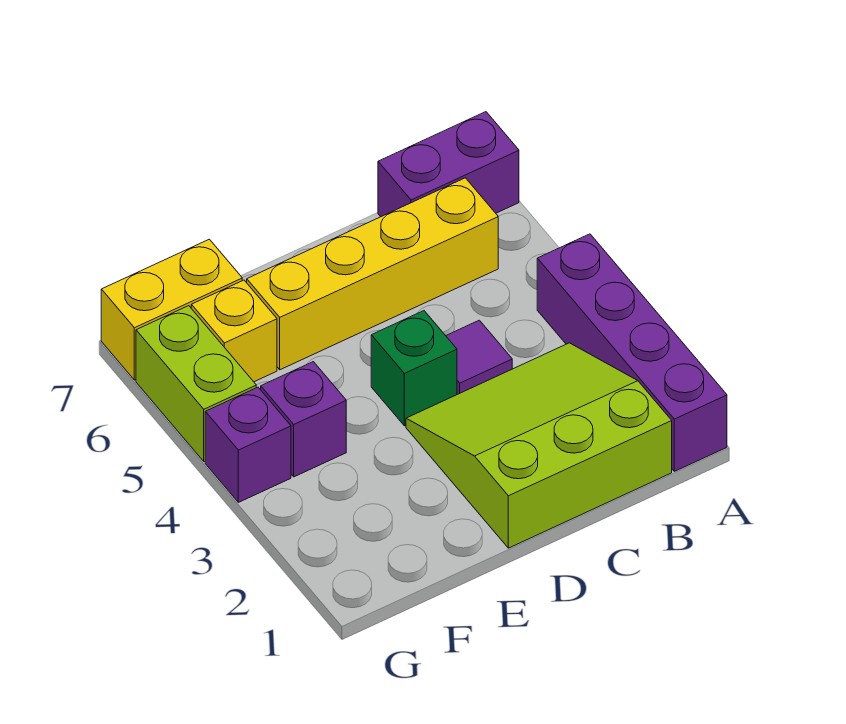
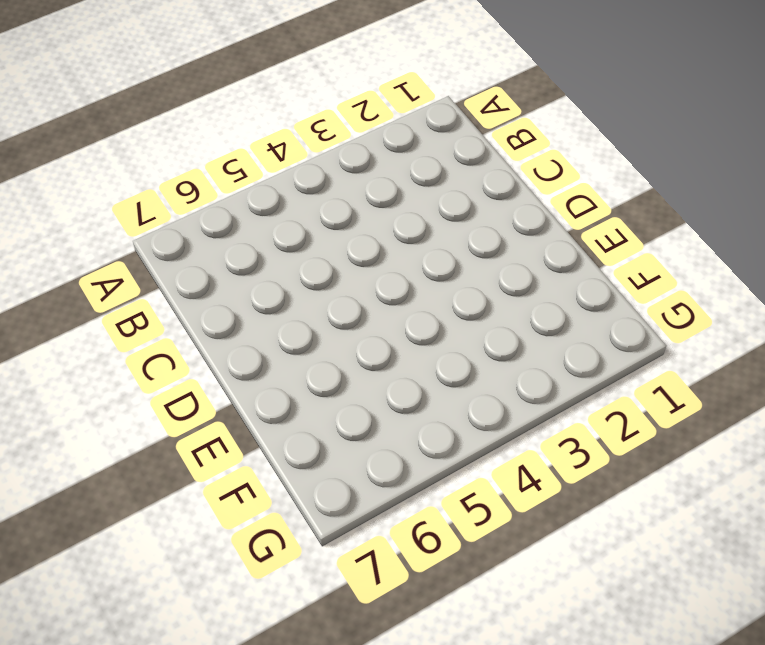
none -> purple brick A1:A4 level 1
none -> purple brick A7:B7 level 1

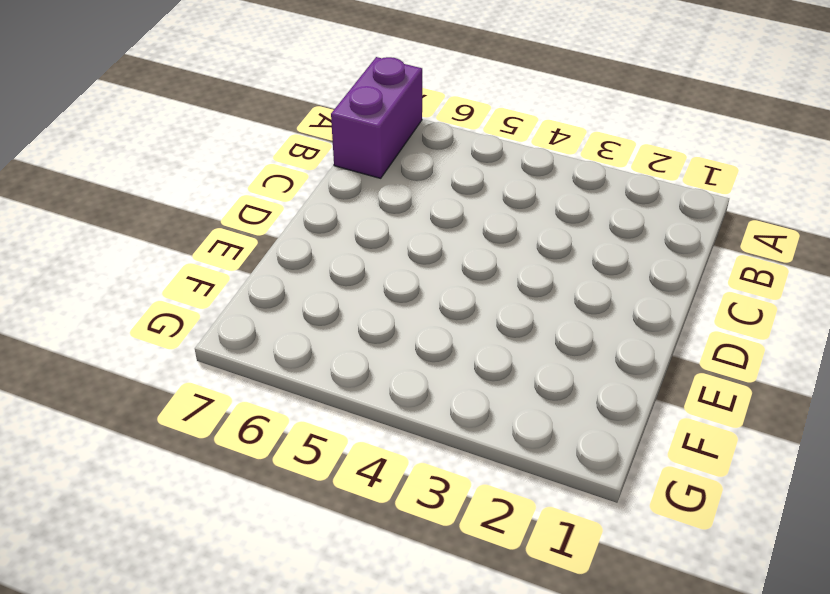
none -> purple brick A1:A4 level 1
none -> lime slope B1:D3 level 1 top 1

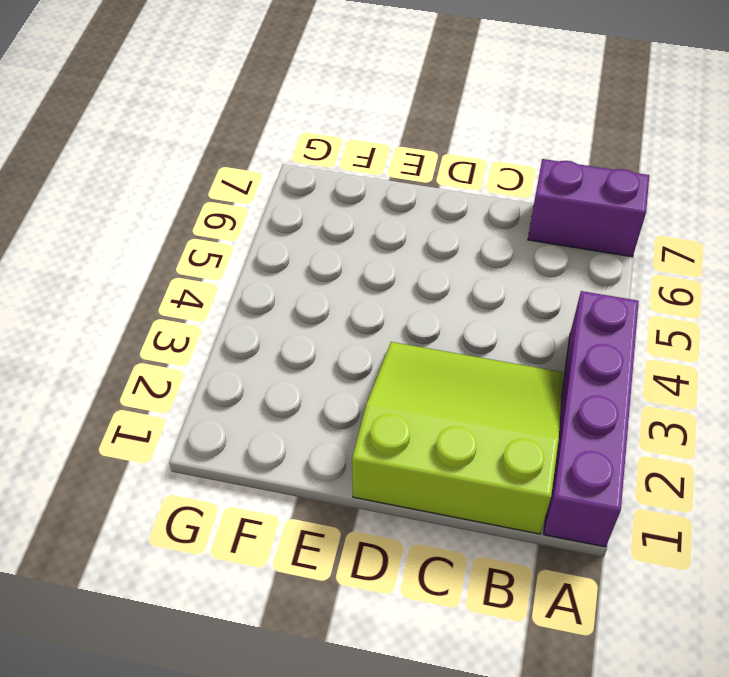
none -> yellow brick B6:E6 level 1
none -> purple tile C4 level 1

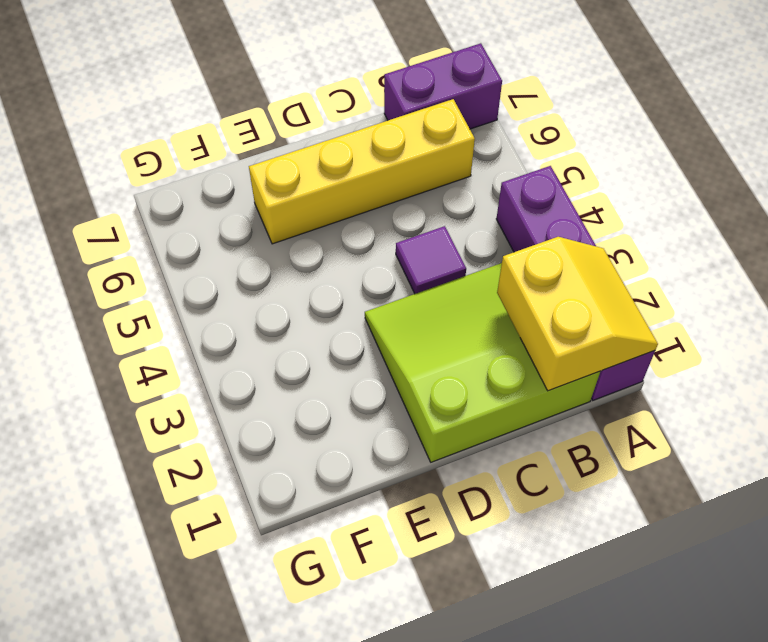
yellow slope A1:B2 level 2 top B -> none
none -> green brick D4 level 1
none -> purple brick F4 level 1

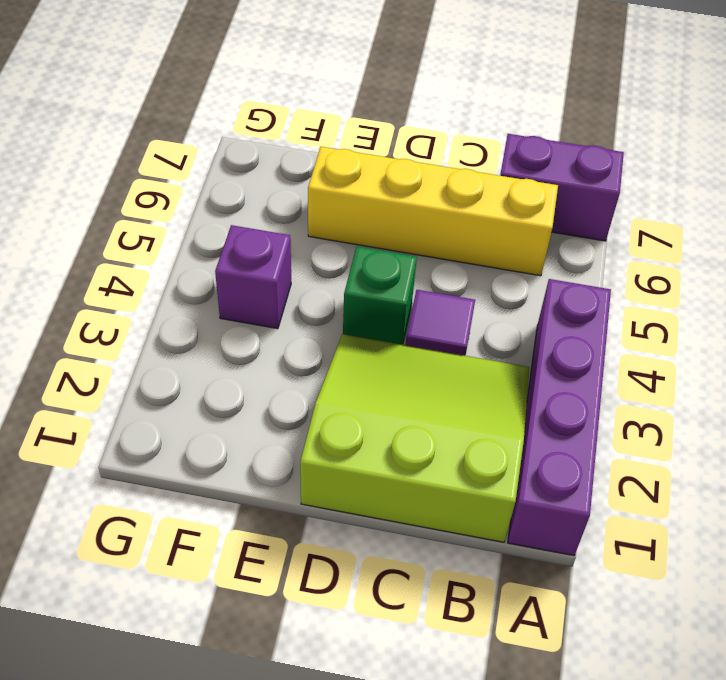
none -> yellow brick F6 level 1
none -> yellow brick F7:G7 level 1

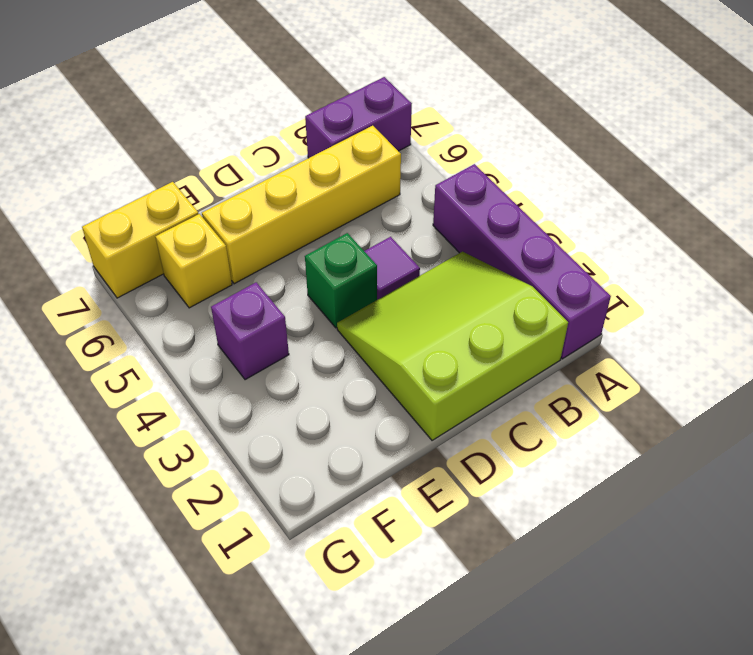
none -> purple brick G4 level 1
none -> lime brick G5:G6 level 1

